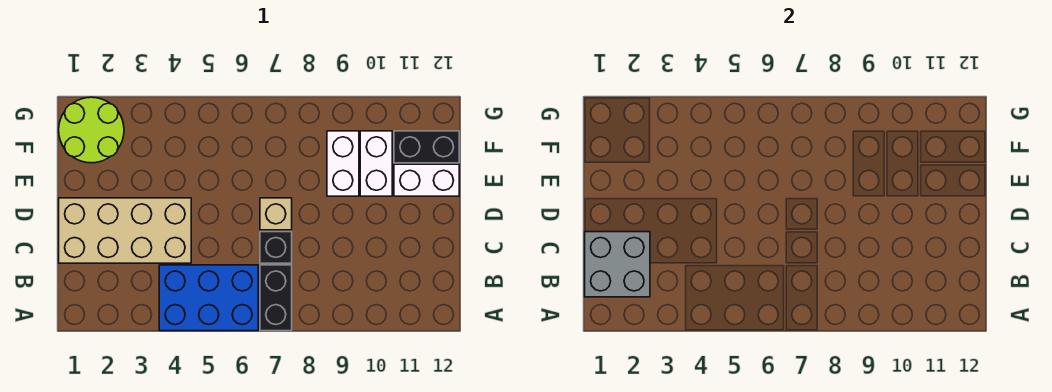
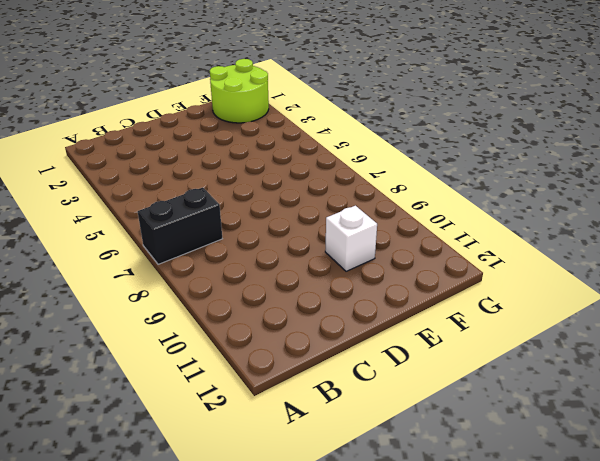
white brick E10 level 1 -> white brick E10:F10 level 1
none -> blue brick A4:B6 level 1
none -> tan brick C1:D4 level 1

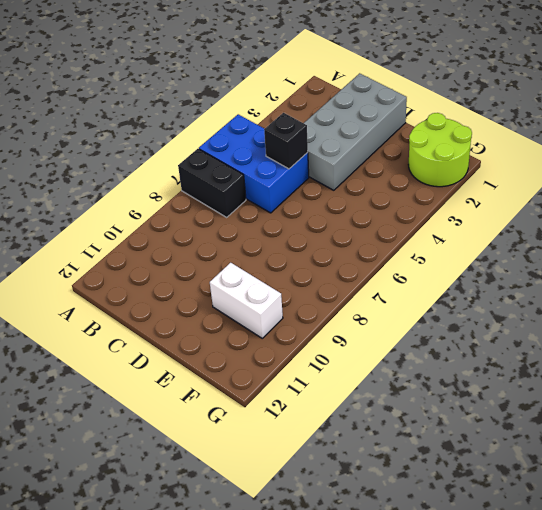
blue brick A5:C6 level 1 -> blue brick A4:B6 level 1
grey brick C1:D4 level 1 -> tan brick C1:D4 level 1
black brick C5 level 2 -> black brick C7 level 1
none -> tan brick D7 level 1
none -> white brick E9:F9 level 1

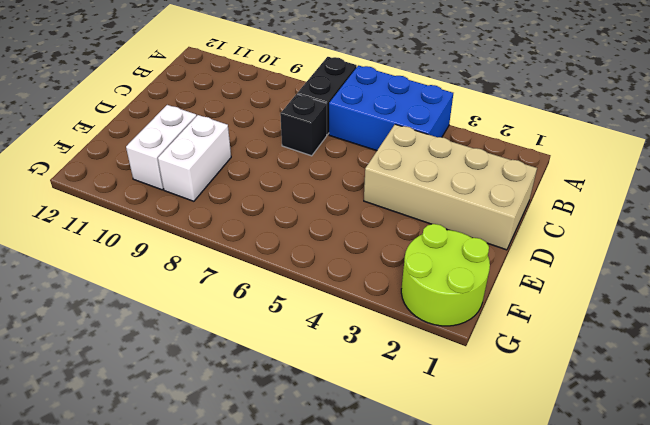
none -> tan brick D7 level 1
none -> white brick E11:E12 level 1

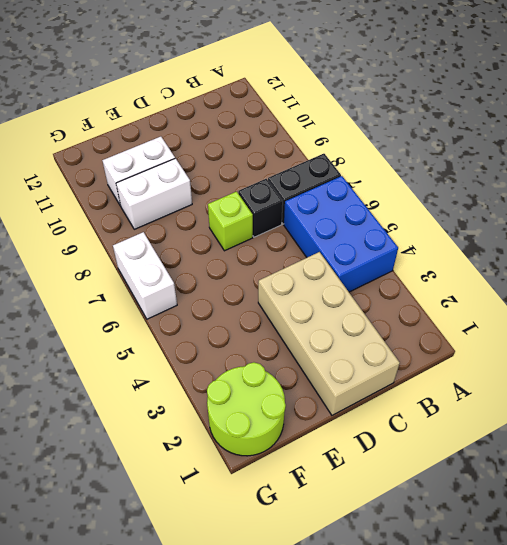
lime brick D7 level 1 -> tan brick D7 level 1
white brick G6:G7 level 1 -> white brick E11:E12 level 1
none -> black brick F11:F12 level 1
none -> grey brick B1:C2 level 2

